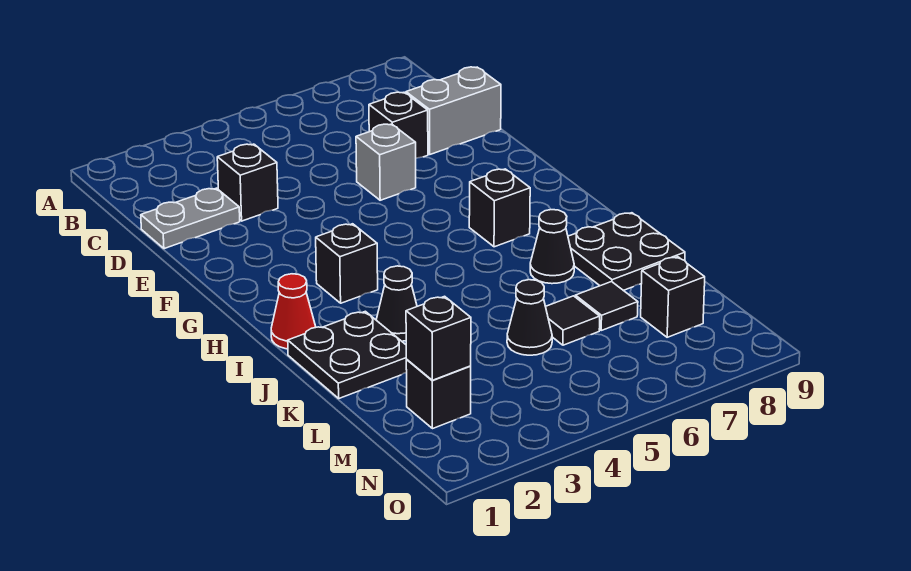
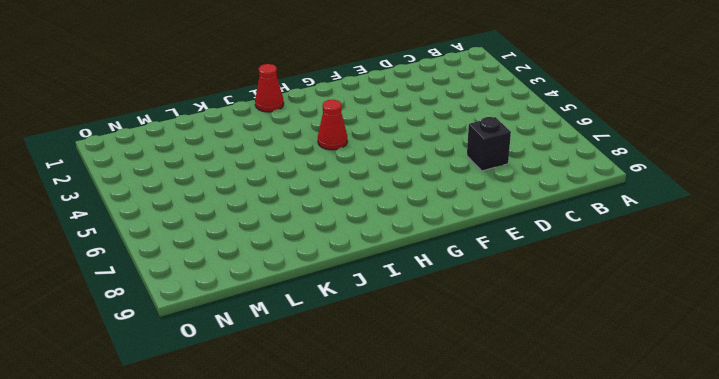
red cone H4 level 1 -> none
none -> grey plate D1:D2 level 1
none -> black brick D3 level 1
none -> grey brick D8:D9 level 1

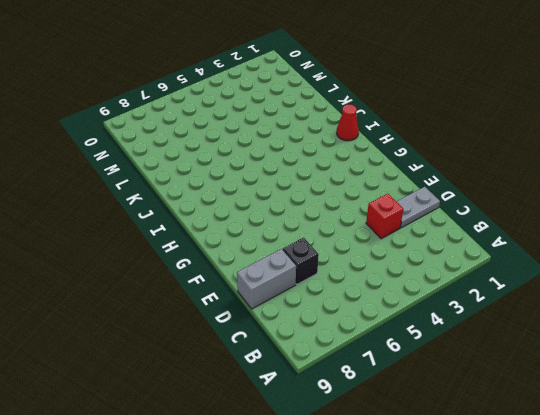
red brick D3 level 1 -> black brick D3 level 1
none -> grey brick E6 level 1
none -> black brick H3 level 1
none -> black brick H7 level 1

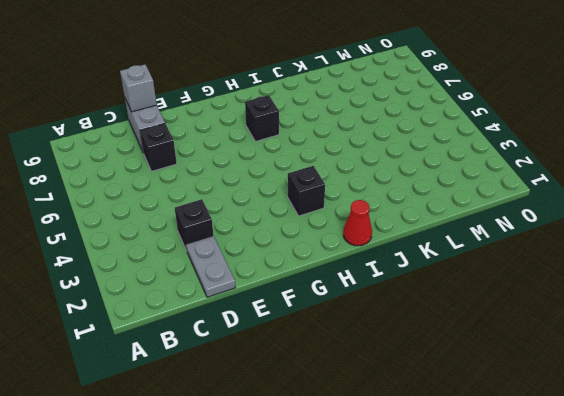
grey brick D9 level 2 -> grey brick E6 level 1
none -> black plate J1:K2 level 1
none -> black cone J3 level 1
none -> black cone J7 level 1

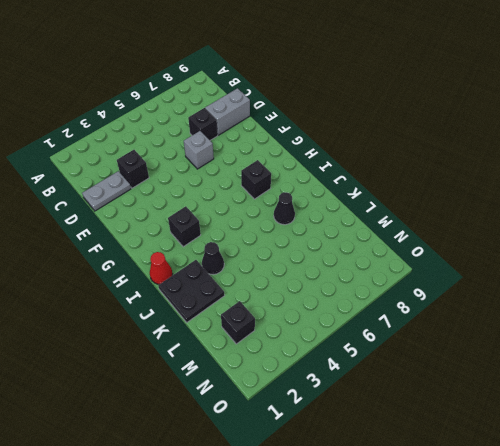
none -> black plate J8:K9 level 1
none -> black cone L5 level 1
none -> black tile L6 level 1

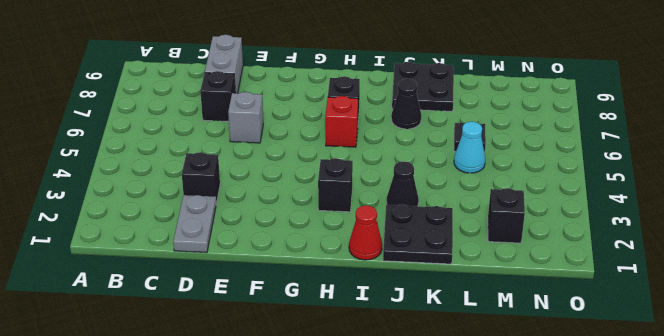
red brick H6 level 1 -> none
cyan cone L5 level 1 -> black cone L5 level 1
none -> black tile L7 level 1
none -> black brick M8 level 1
none -> black brick M2 level 2

